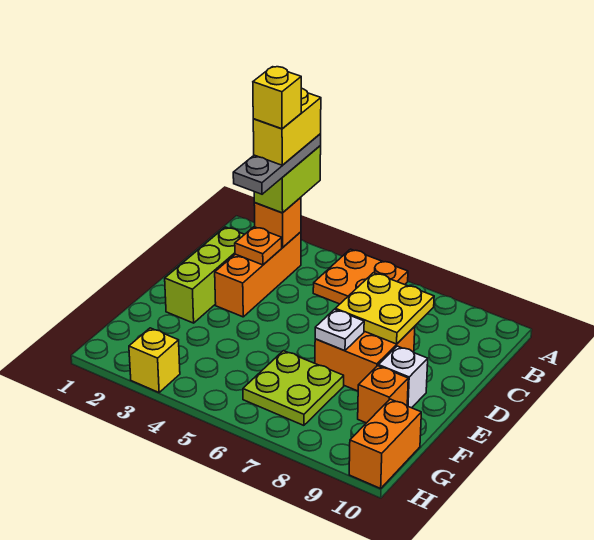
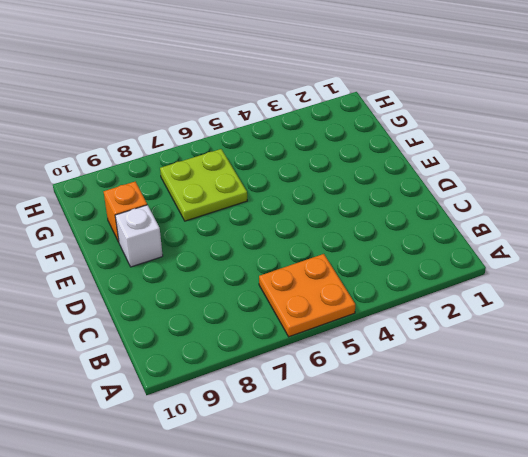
none -> orange brick B3:D3 level 1
none -> lime brick C2:E2 level 1
none -> orange brick D7:E8 level 1

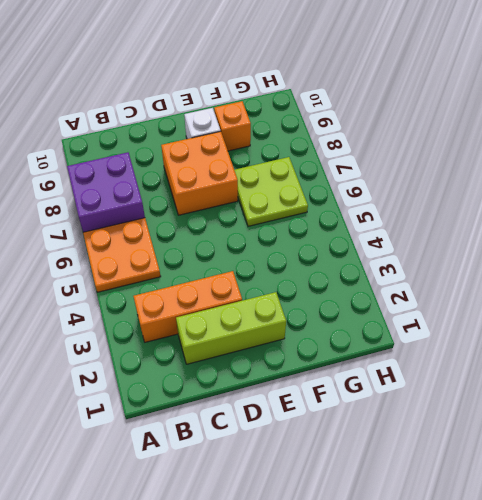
purple brick A7:B8 level 1 -> none
none -> orange brick G10:H10 level 1
none -> yellow brick H3 level 1
none -> orange brick B3 level 2

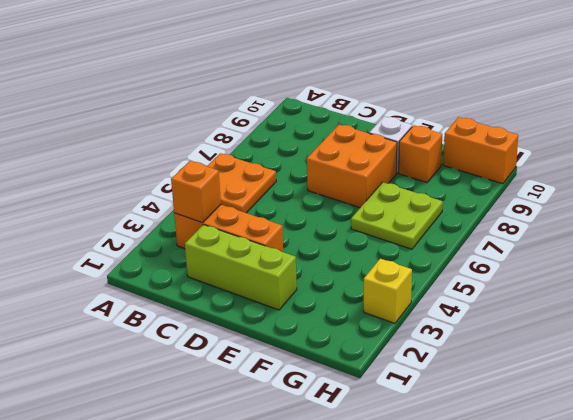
none -> orange plate C3 level 2
none -> yellow plate C7:D8 level 2
none -> white plate E7 level 2

